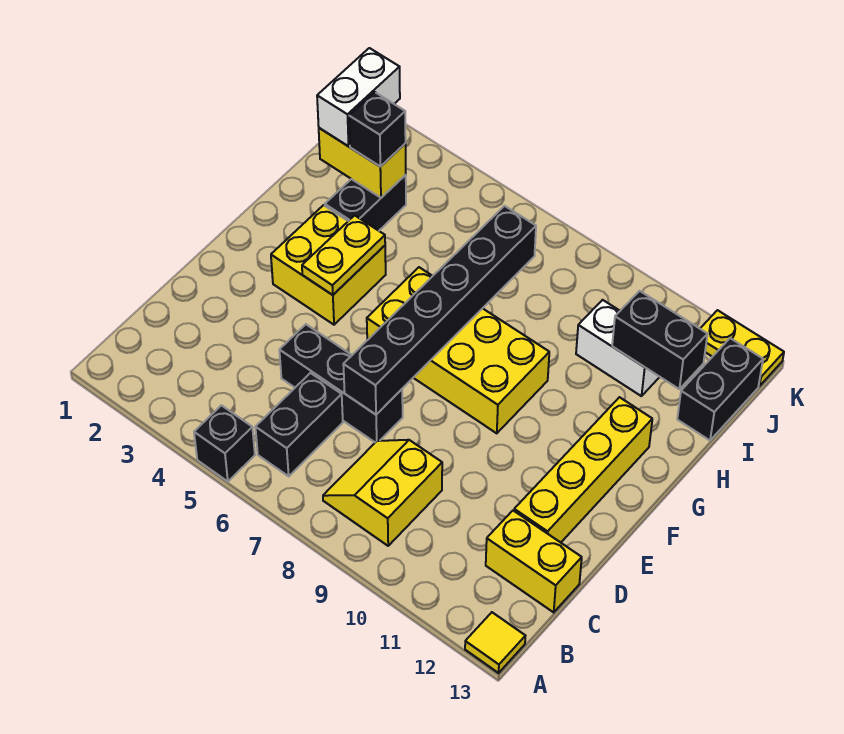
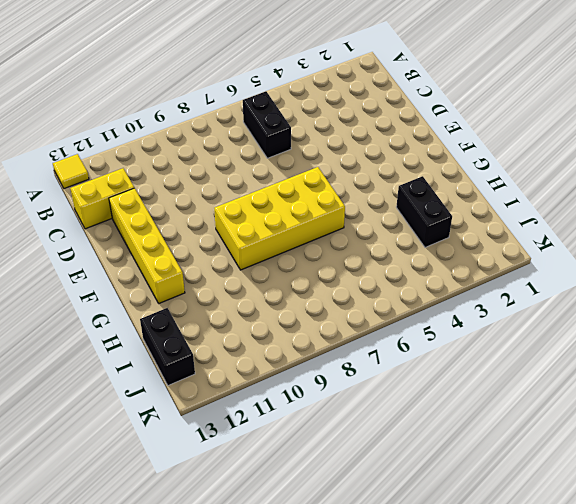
none -> black brick A5 level 1
none -> yellow slope B8:C9 level 1 top 9
none -> black brick D5:D7 level 1

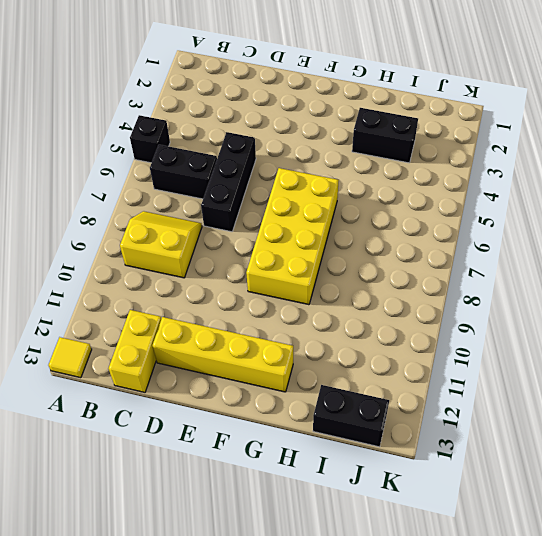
none -> yellow brick F3:G4 level 1
none -> white brick I10:I11 level 1
none -> yellow plate K12:K13 level 1

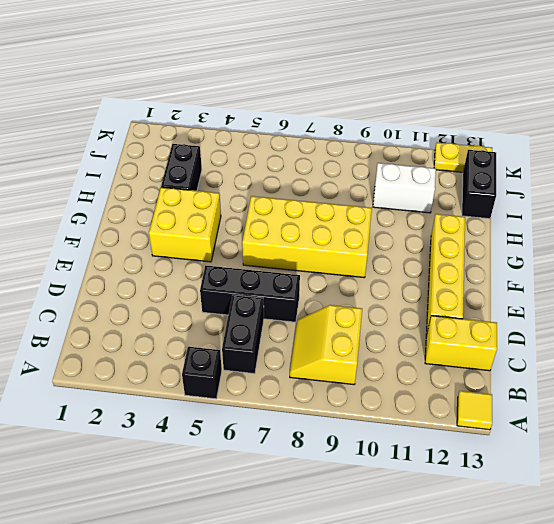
none -> black brick D7:I7 level 2
none -> yellow plate F4:G4 level 2
none -> yellow brick I2:I3 level 2

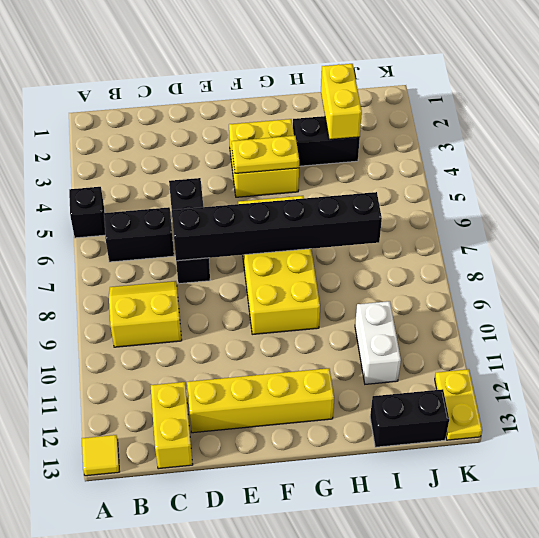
none -> black brick I11:I12 level 2
none -> white brick I2:J2 level 3
none -> black brick I3 level 3

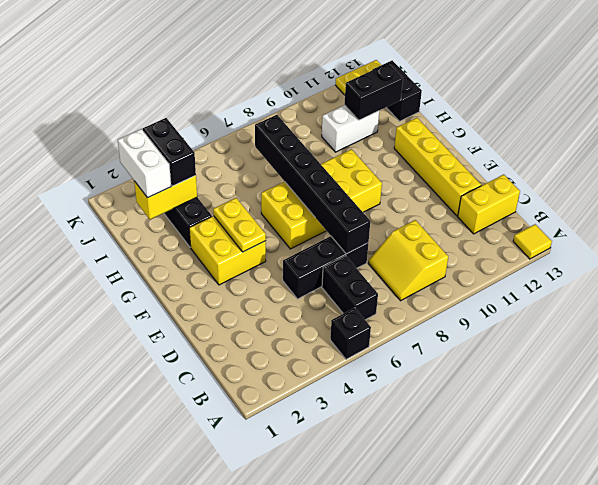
black brick I3:J3 level 3 -> black brick I3 level 3

